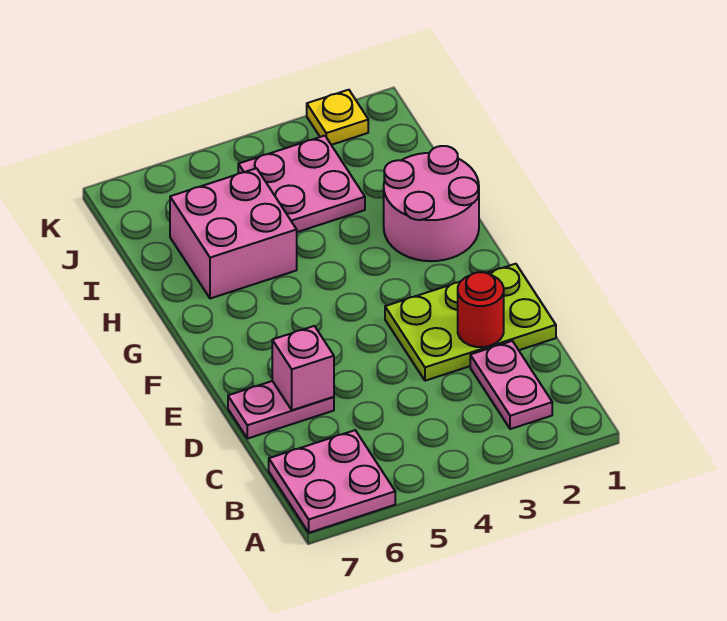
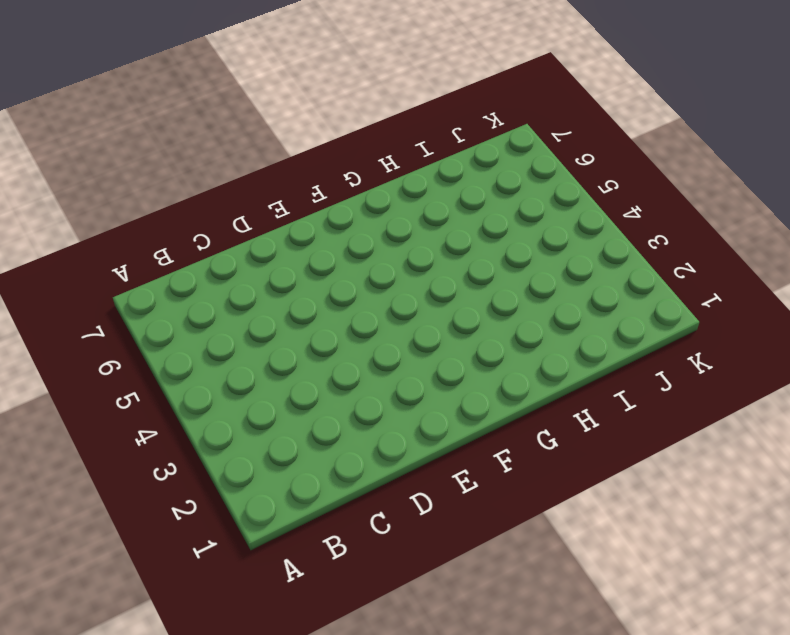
none -> pink plate A6:B7 level 1
none -> pink plate B2:C2 level 1

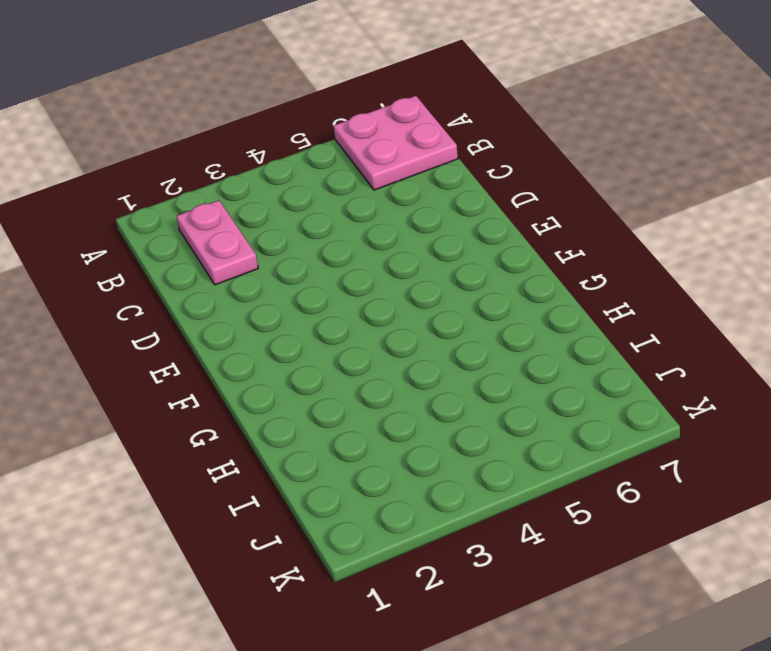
none -> lime plate D1:E3 level 1
none -> pink plate D6:D7 level 1

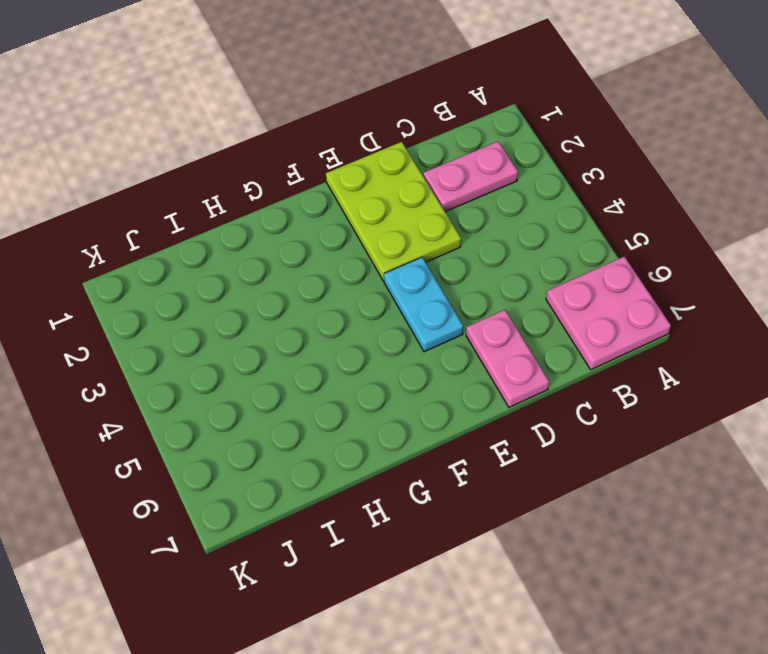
cyan plate E4:E5 level 1 -> none
none -> pink round brick G1:H2 level 1
none -> pink brick H5:I6 level 1

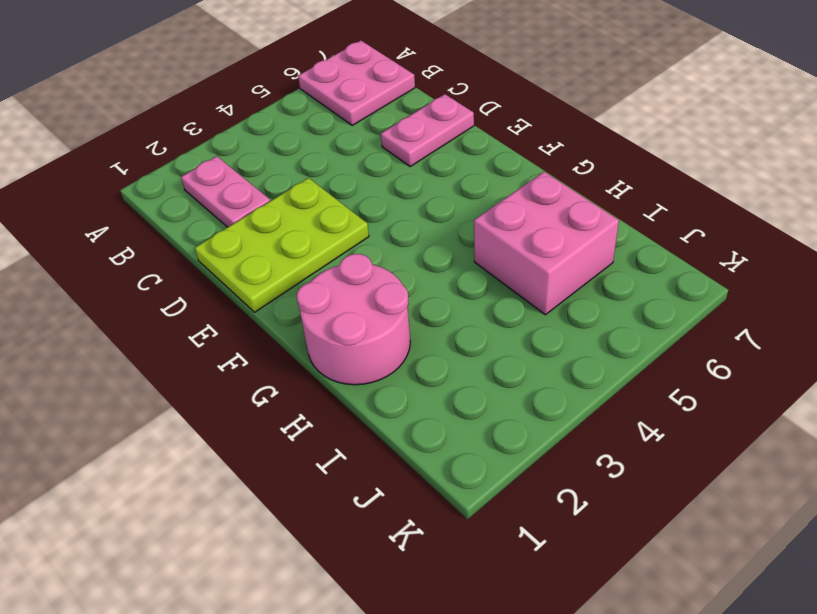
none -> pink plate I3:J4 level 1
none -> yellow plate K2 level 1

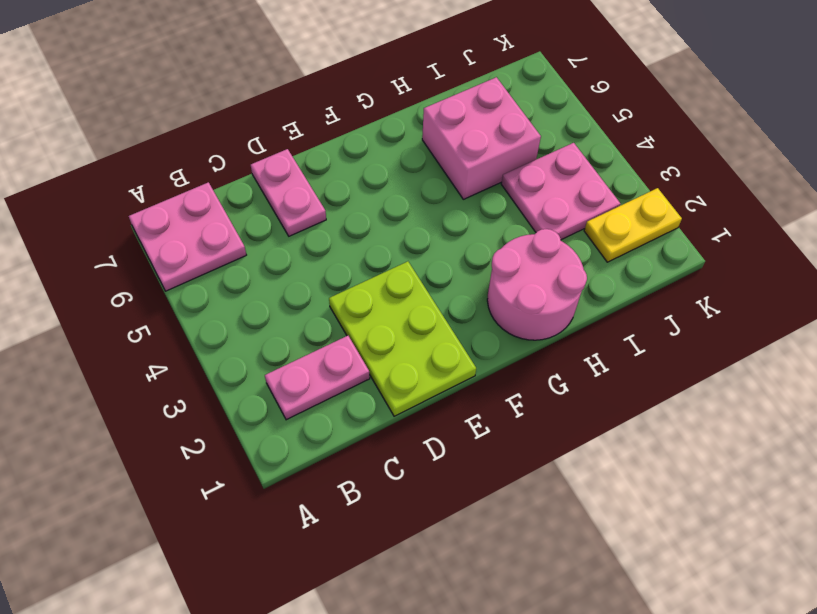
yellow plate J2:K2 level 1 -> yellow plate K2 level 1
none -> red round brick D2 level 2
none -> pink brick D6 level 2

